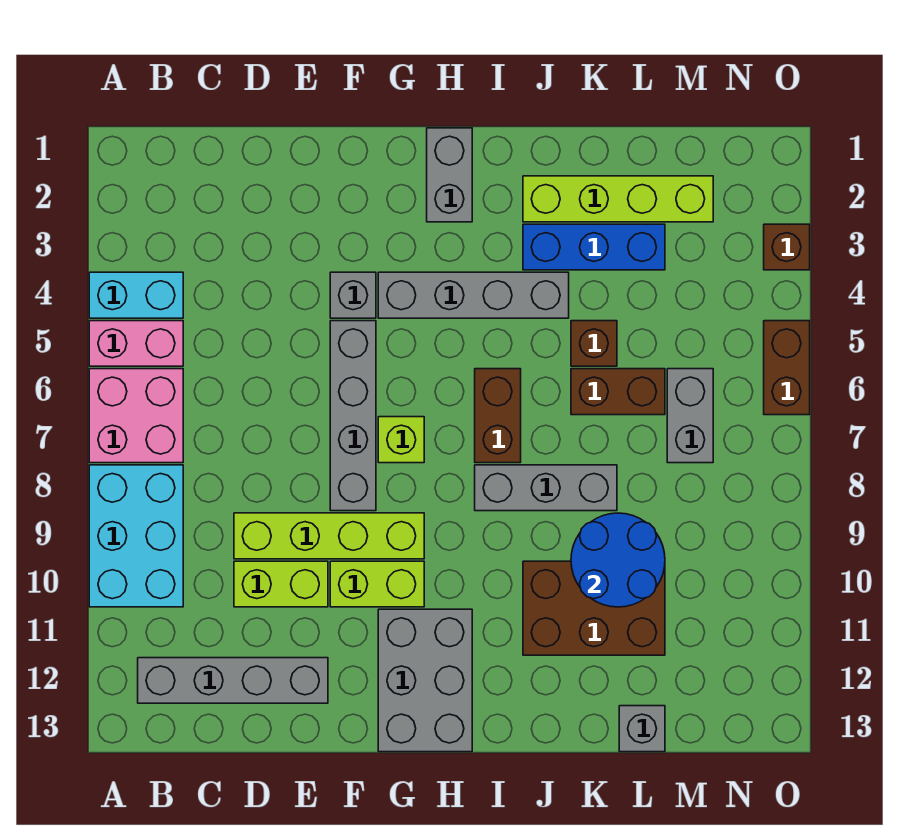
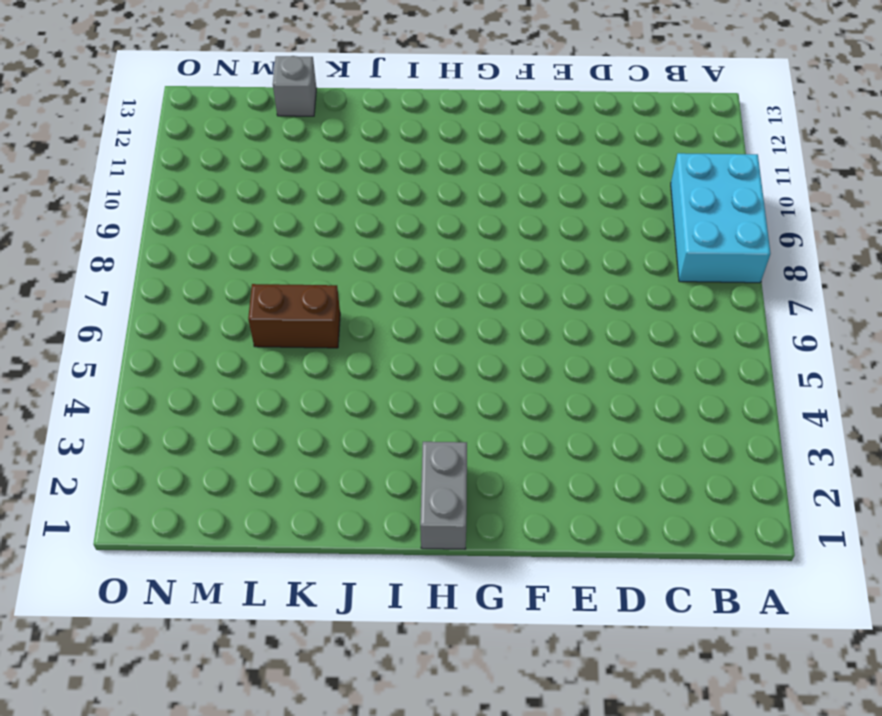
none -> cyan brick A4:B4 level 1
none -> pink brick A5:B5 level 1
none -> pink brick A6:B7 level 1

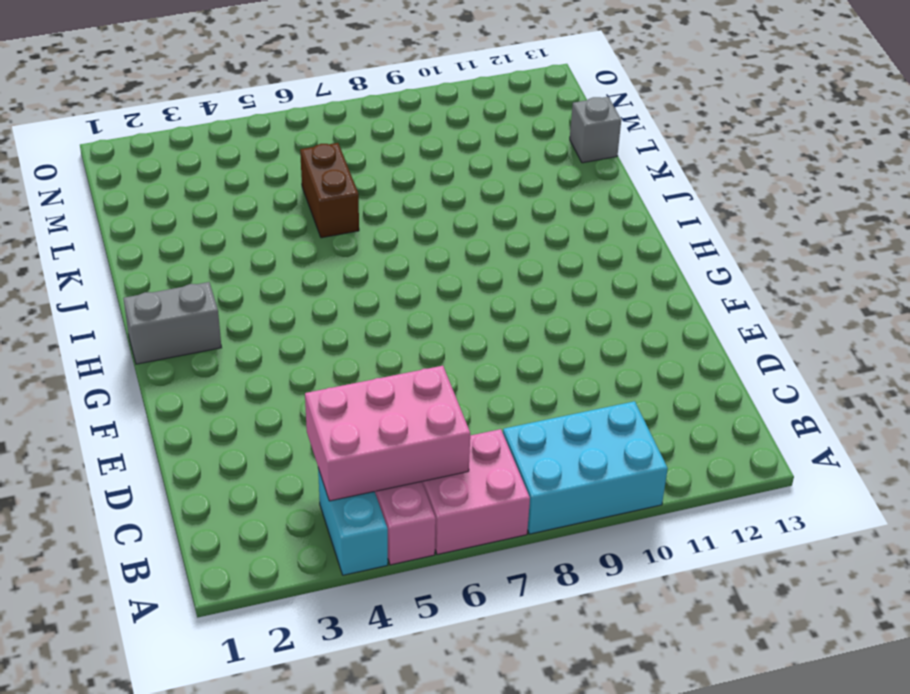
pink brick B4:C6 level 2 -> none
none -> grey brick B12:E12 level 1
none -> lime brick D9:G9 level 1
none -> lime brick D10:E10 level 1

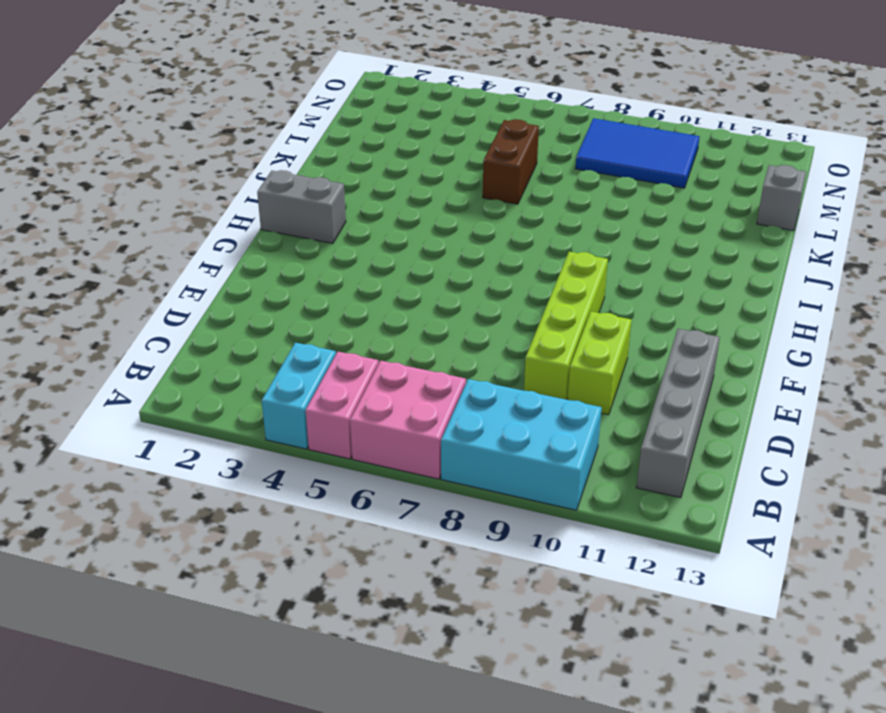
blue tile M8:N10 level 1 -> none
none -> grey brick F4 level 1
none -> grey brick F5:F8 level 1
none -> lime brick F10:G10 level 1

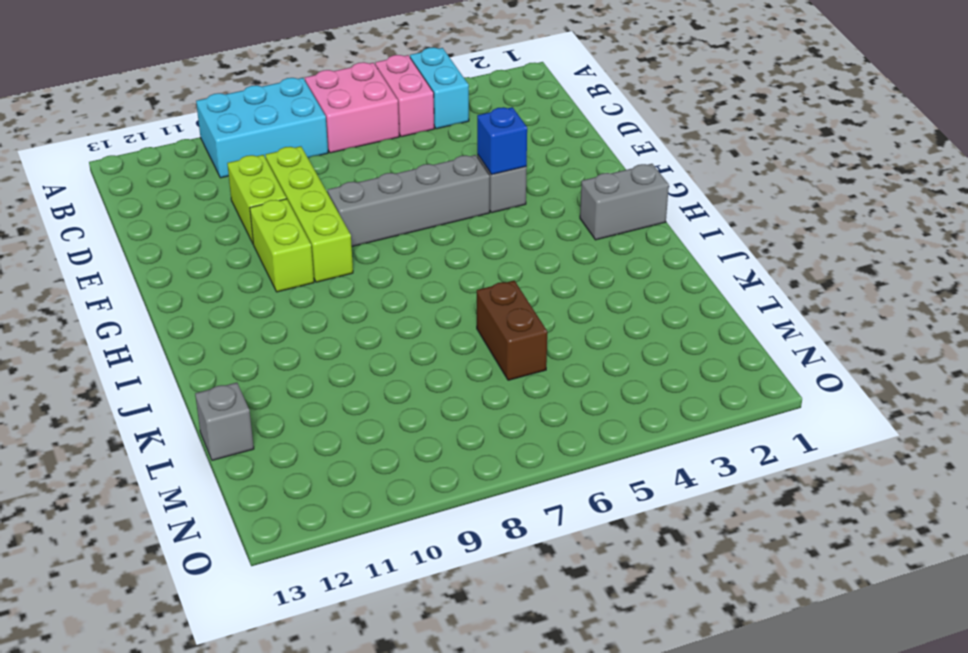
blue brick F4 level 2 -> none
none -> grey brick B12:E12 level 1
none -> grey brick G4:J4 level 1
none -> lime brick G7 level 1

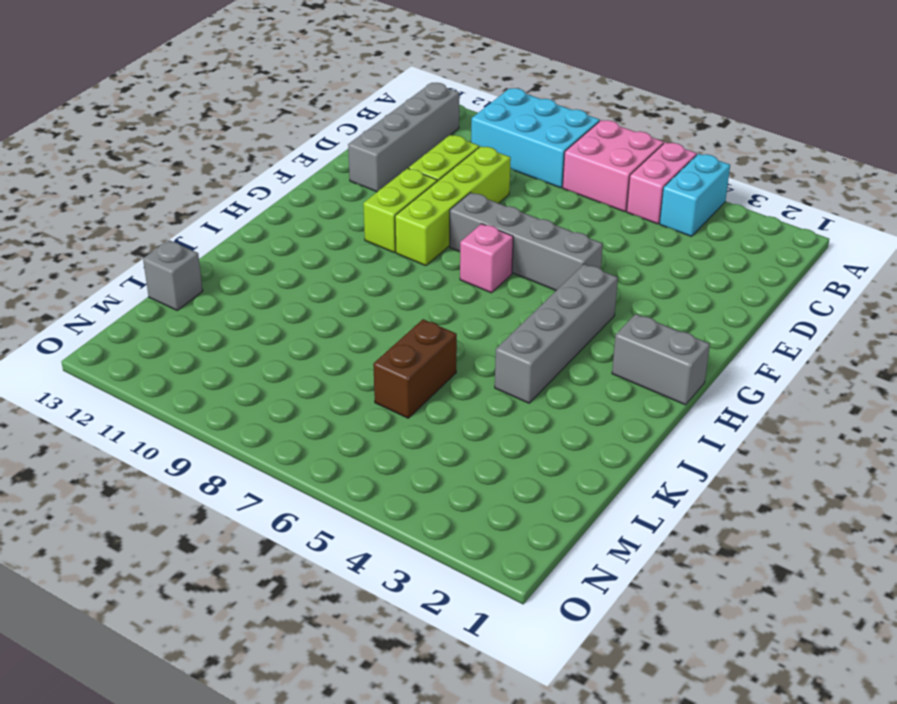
pink brick G7 level 1 -> lime brick G7 level 1
none -> grey brick F4 level 1
none -> grey brick G11:H13 level 1
none -> brown brick I6:I7 level 1

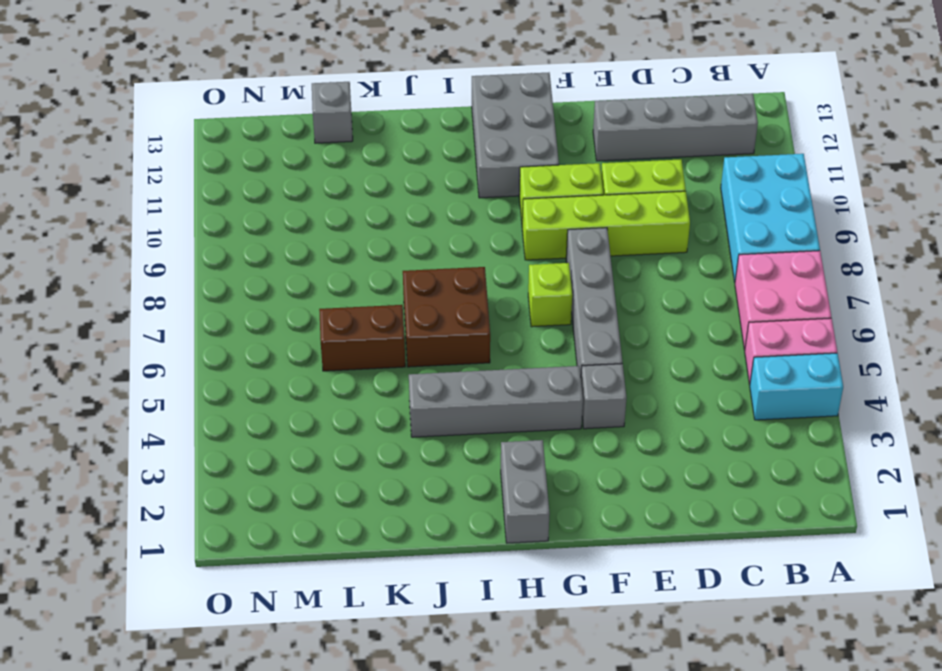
brown brick I6:J7 level 1 -> brown brick I6:I7 level 1
none -> grey brick I8:K8 level 1
none -> lime brick J2:M2 level 1
none -> blue brick J3:L3 level 1

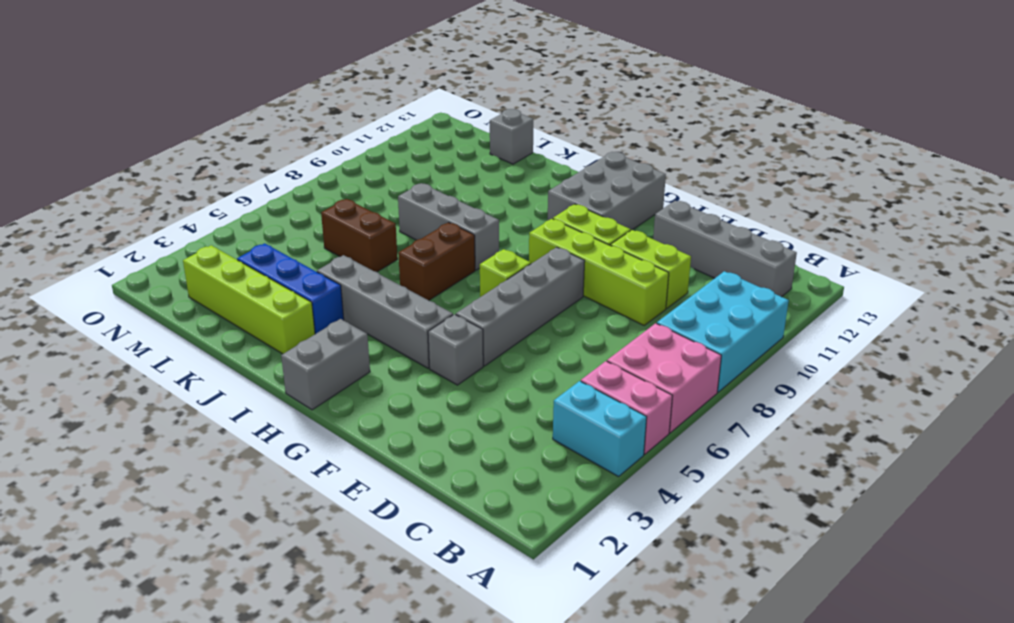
none -> brown brick J10:L11 level 1
none -> brown brick K5 level 1
none -> grey brick M6:M7 level 1

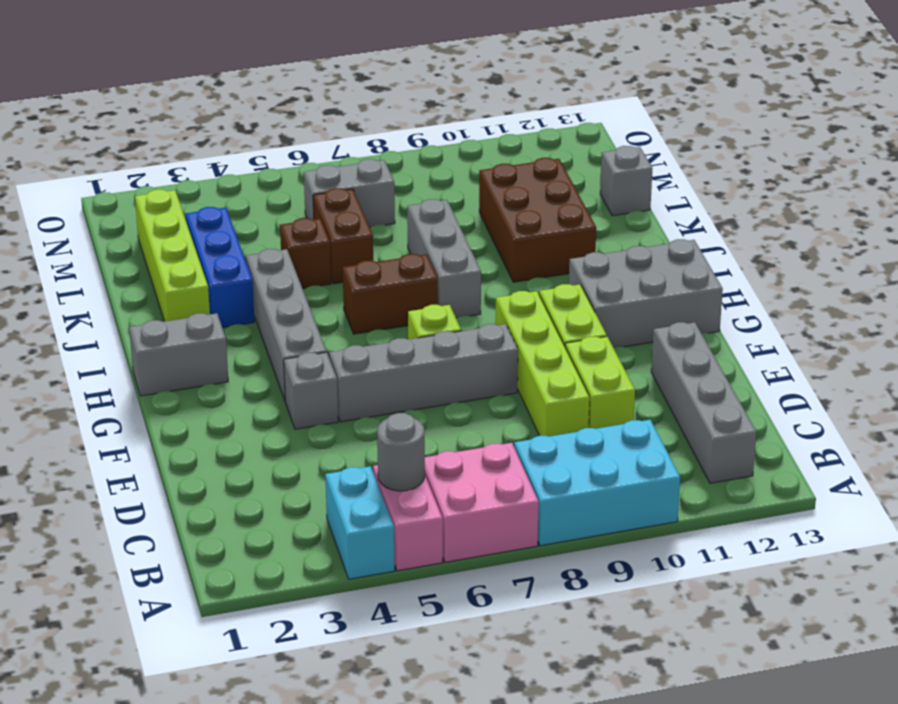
grey round brick B5 level 2 -> none
none -> brown brick O3 level 1
none -> brown brick O5:O6 level 1
none -> blue round brick K9:L10 level 2

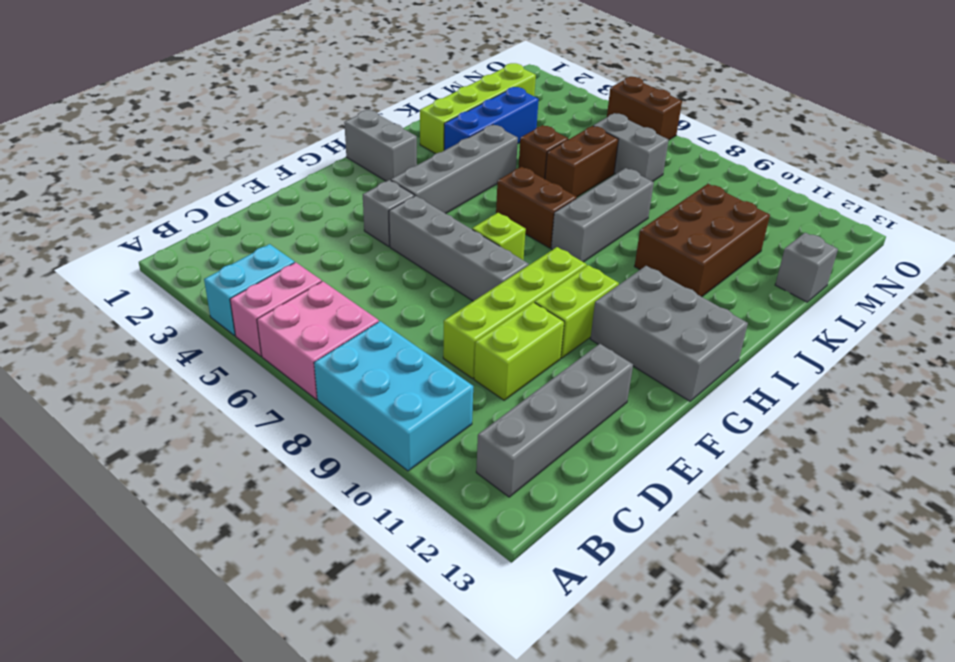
none -> brown brick O3 level 1
none -> blue round brick K9:L10 level 2

